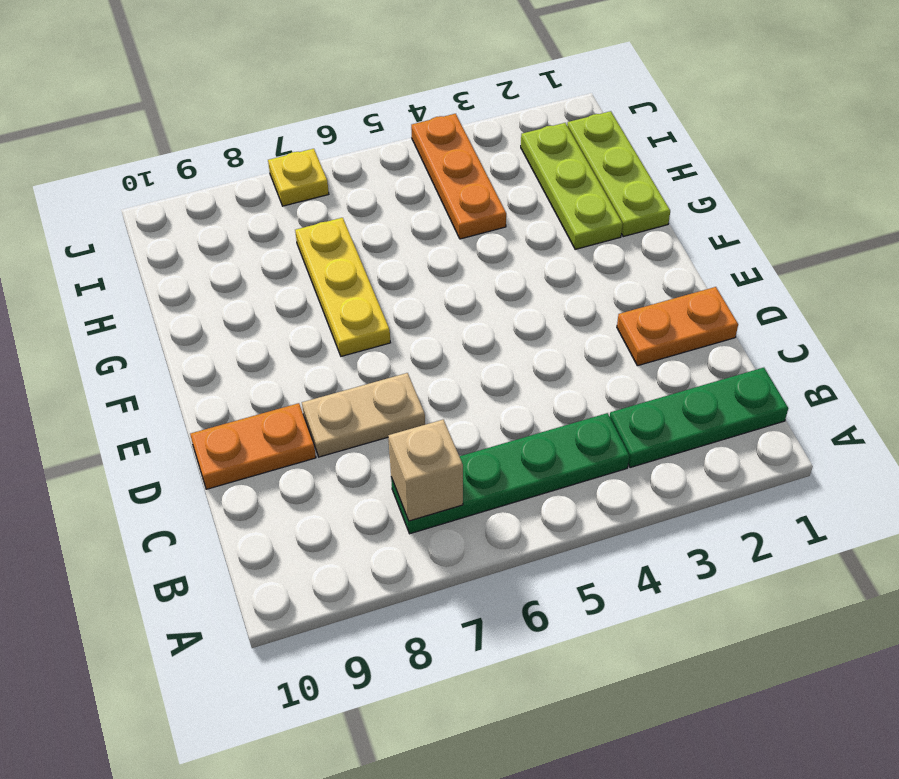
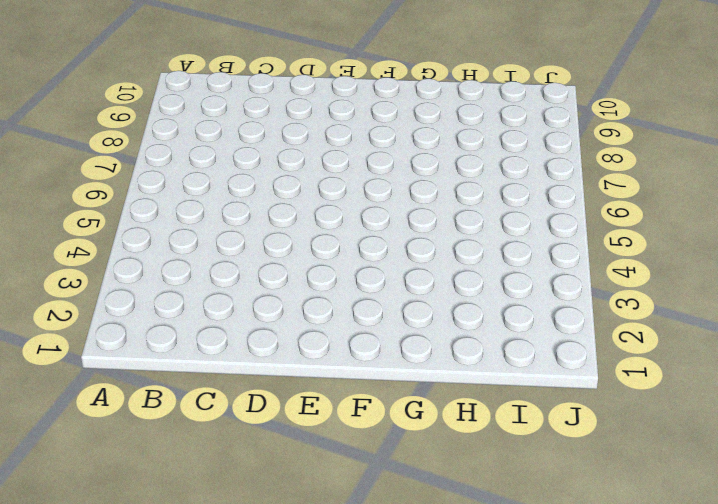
none -> green plate B1:B3 level 1
none -> green plate B4:B7 level 1

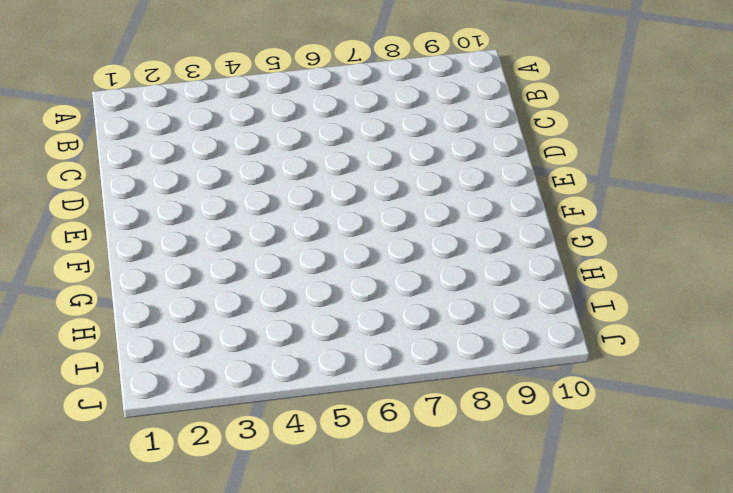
none -> green plate B1:B3 level 1
none -> green plate B4:B7 level 1

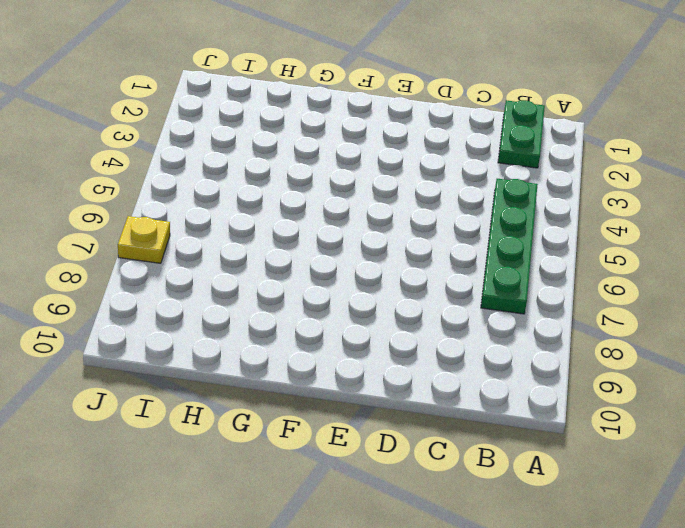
green plate B1:B2 level 1 -> green plate B1:B3 level 1
none -> orange plate D1:D2 level 1
none -> tan plate D7:D8 level 1

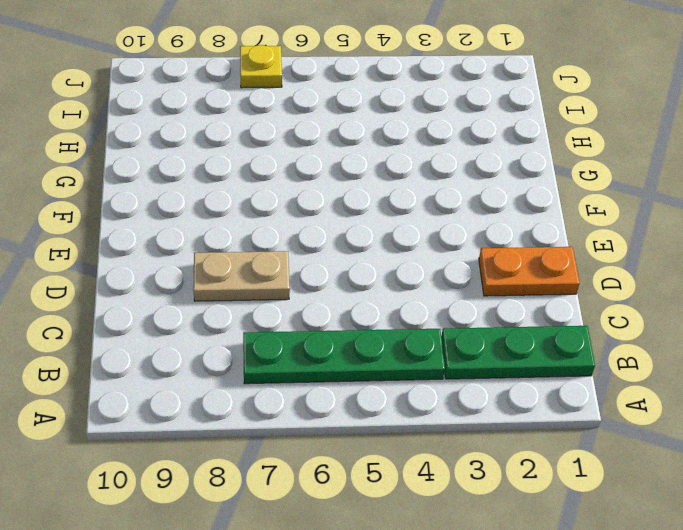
none -> orange plate D9:D10 level 1
none -> yellow plate F7:H7 level 1

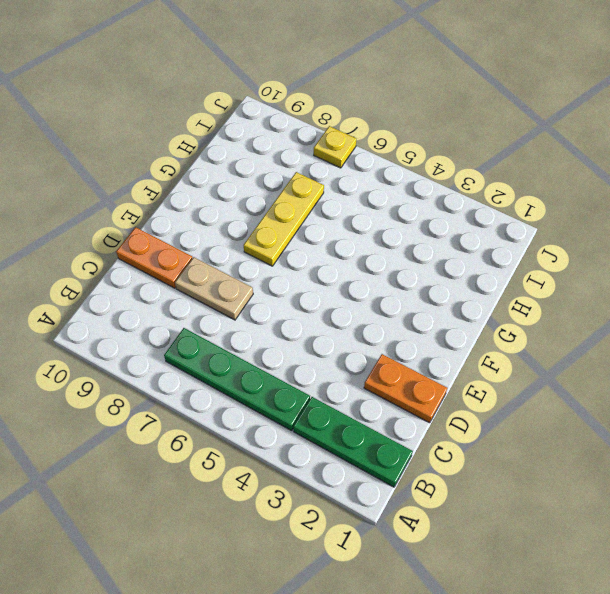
none -> lime plate G1:I1 level 1
none -> lime plate G2:I2 level 1

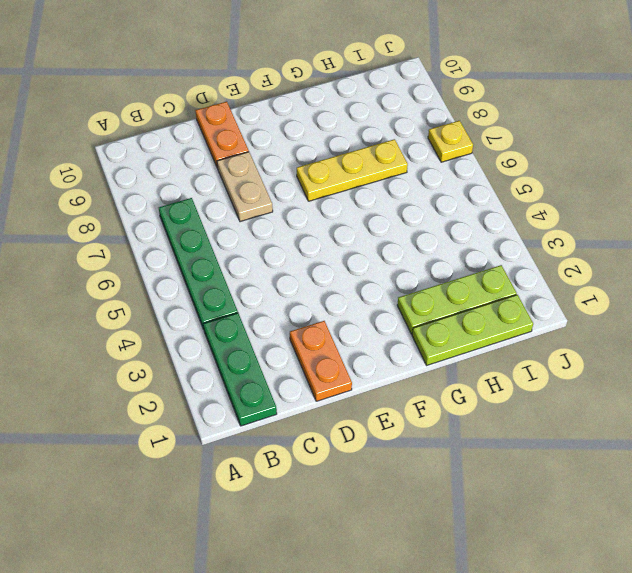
none -> orange plate H4:J4 level 1
none -> tan brick B7 level 2

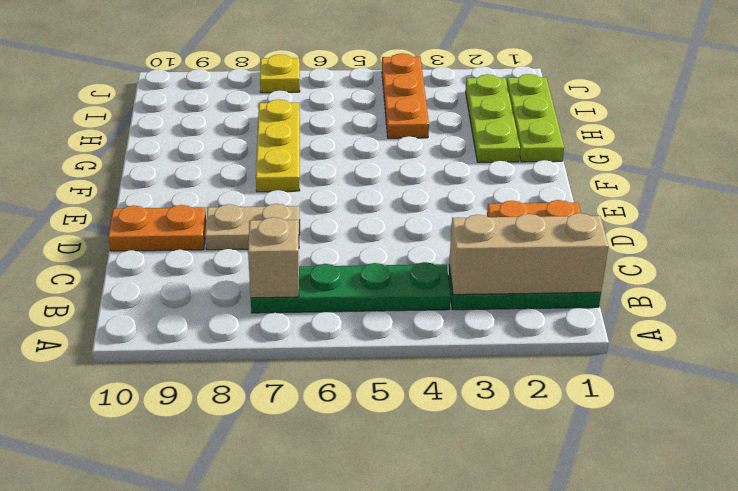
tan brick B1:B3 level 2 -> none

